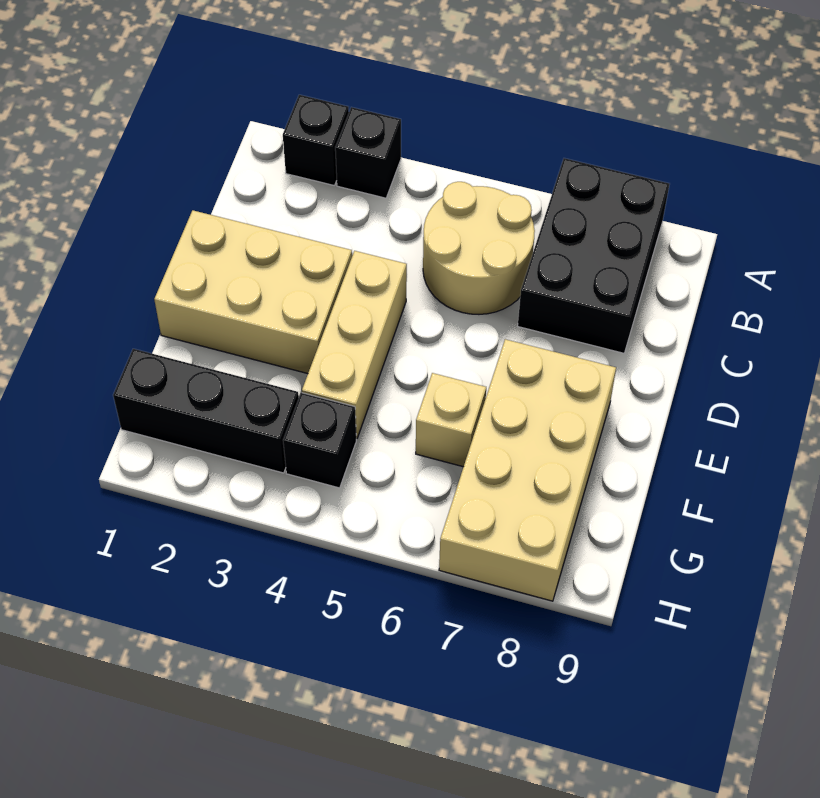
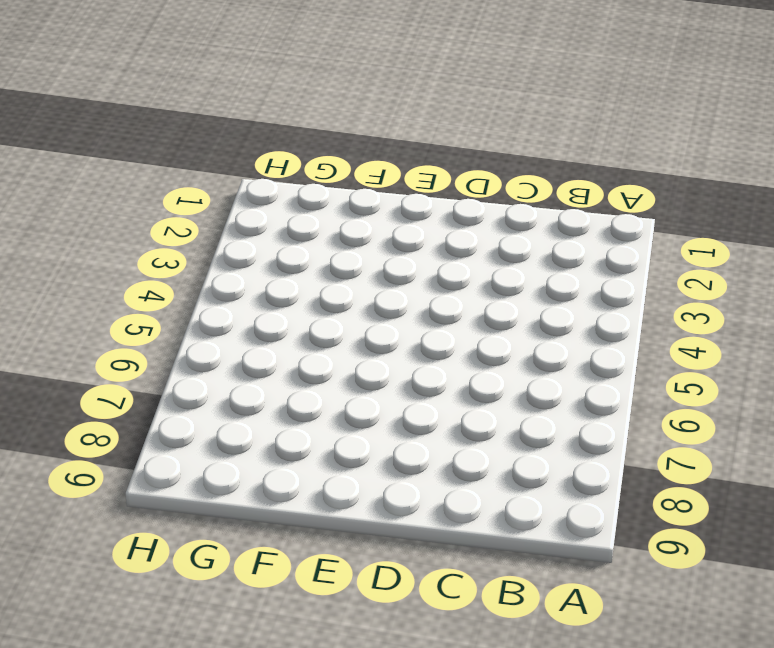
none -> black brick A2 level 1
none -> black brick A3 level 1

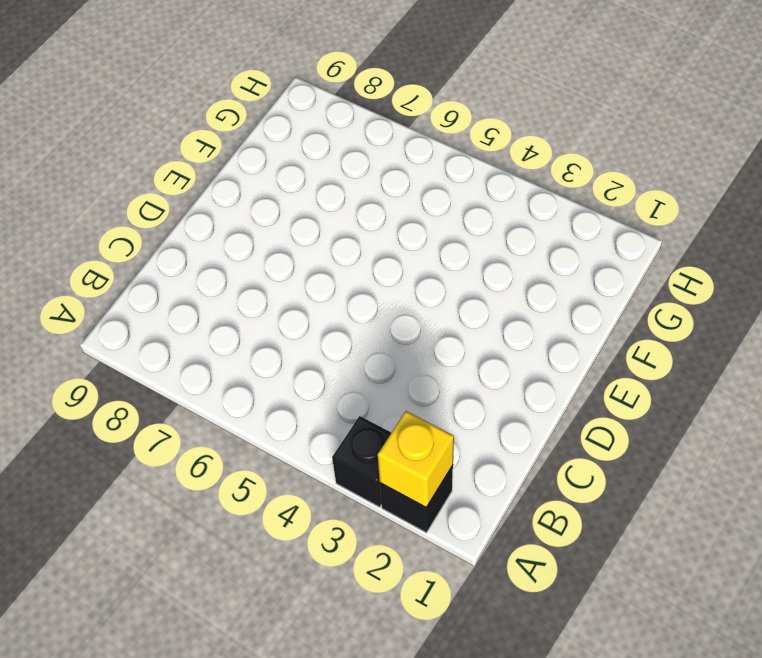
yellow brick A2 level 2 -> none
none -> black brick A7:C8 level 1
none -> tan round brick B5:C6 level 1

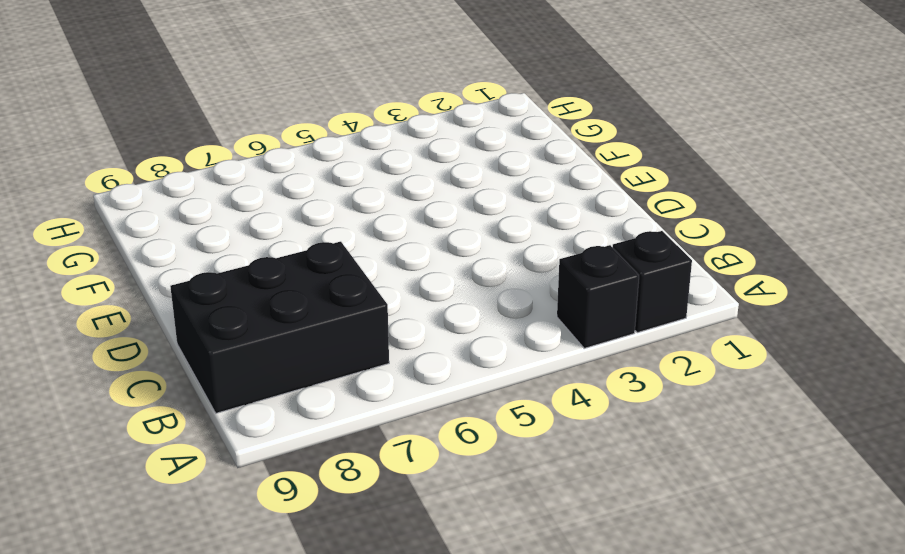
black brick B7:C9 level 1 -> black brick A7:C8 level 1
none -> tan round brick B5:C6 level 1
none -> tan brick D1:E3 level 1

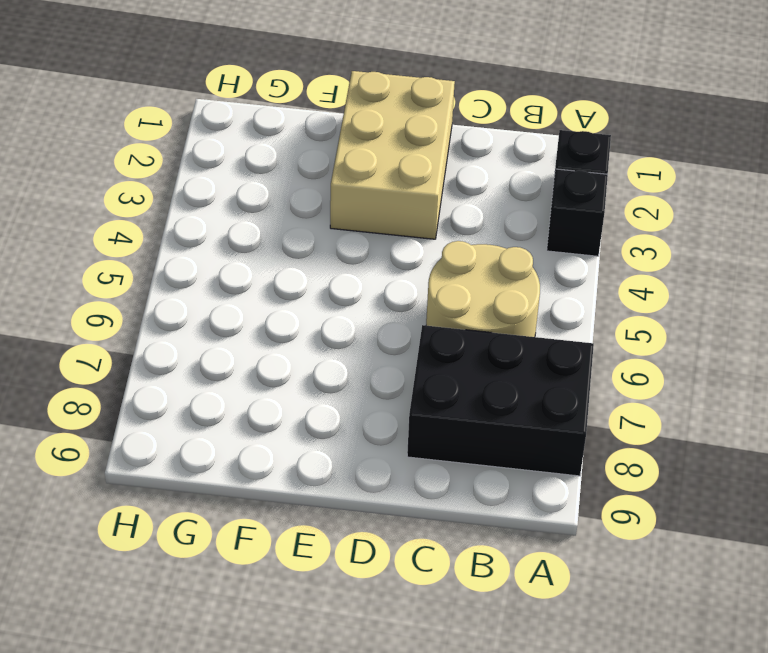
none -> tan brick D4:F4 level 1
none -> tan brick E7:H8 level 1

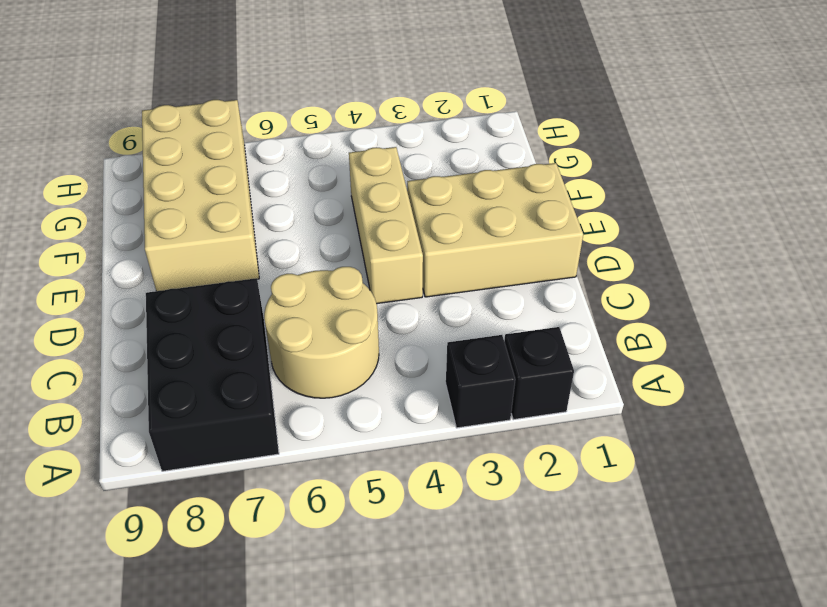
none -> tan brick F6 level 1
none -> black brick G1:G3 level 1

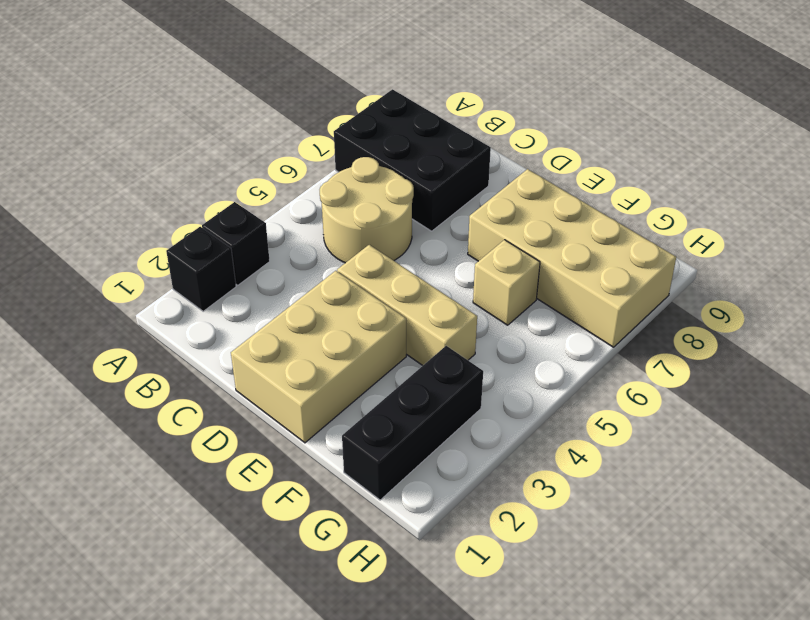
none -> black brick G4 level 1

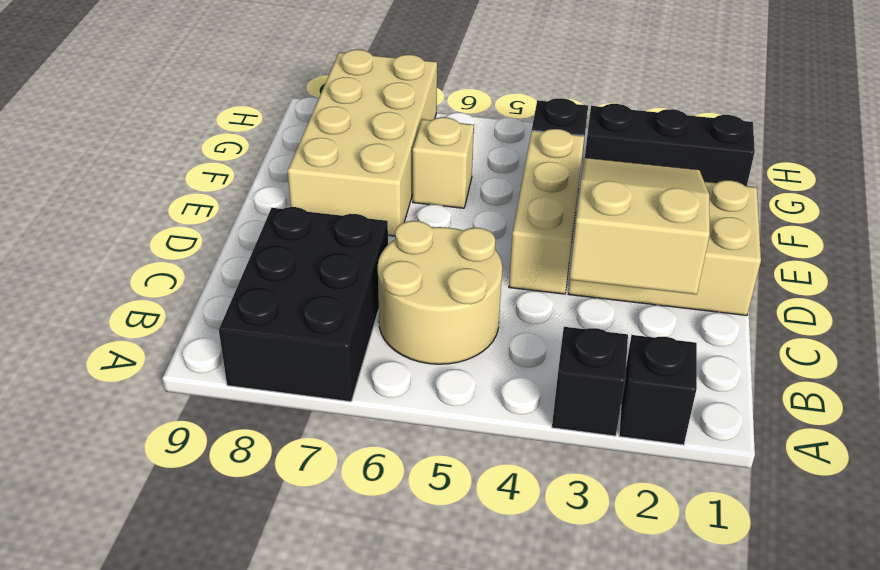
tan slope C2:E3 level 2 top C -> none

